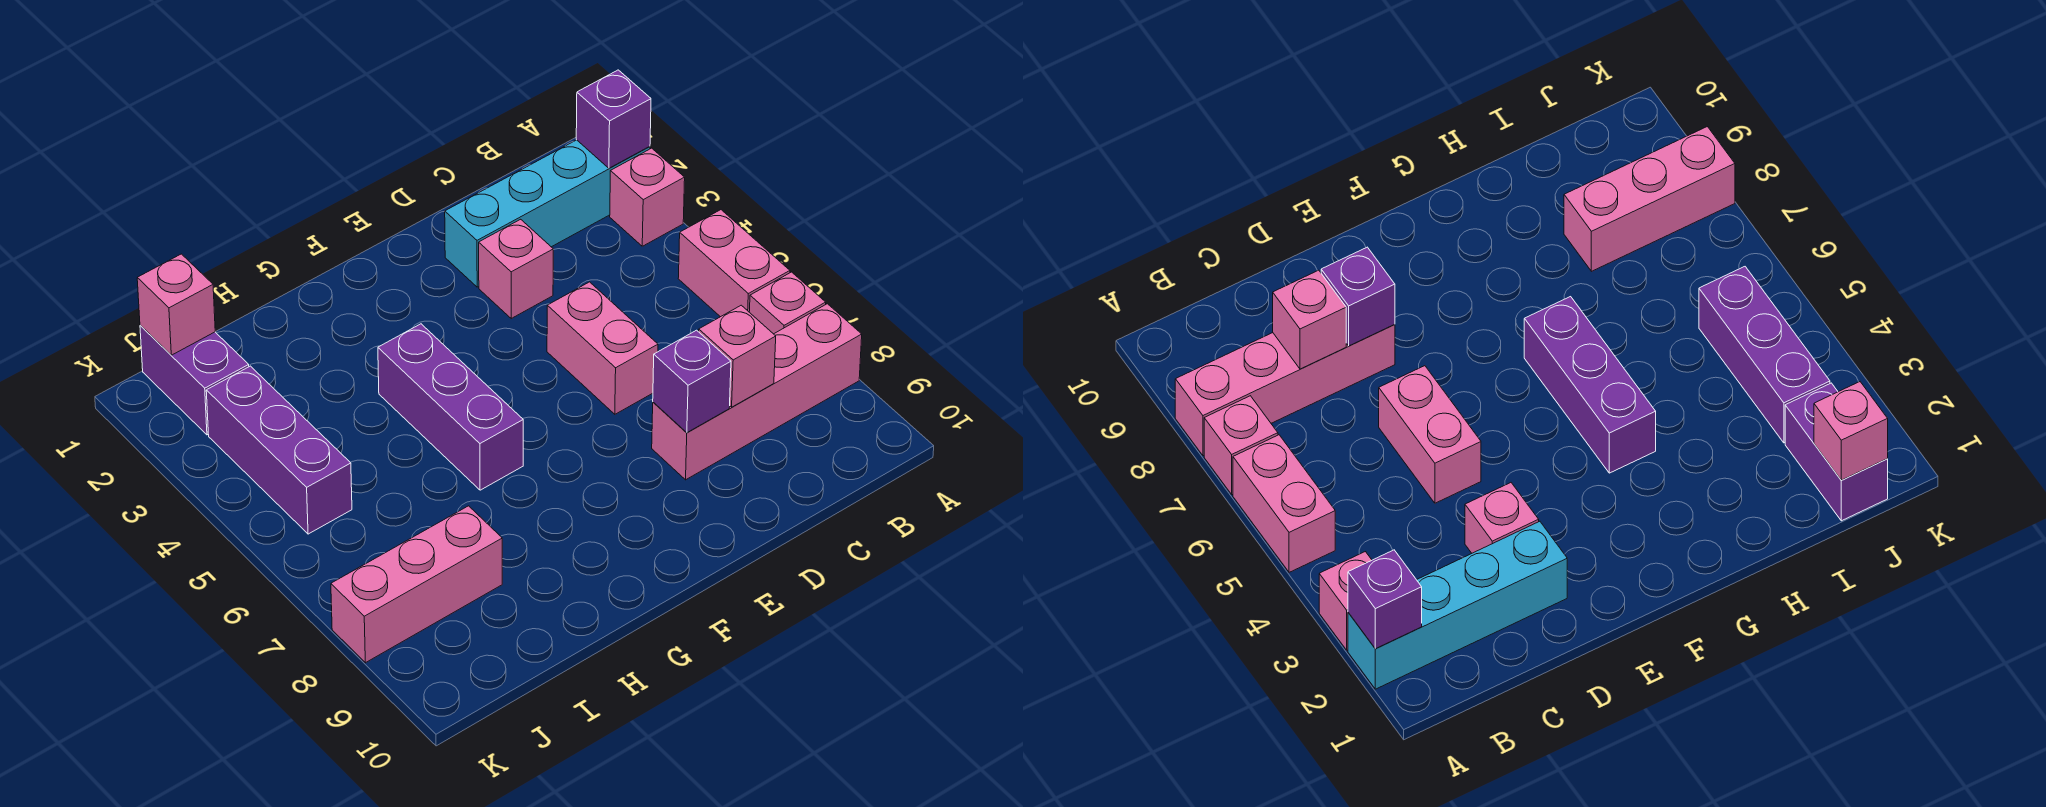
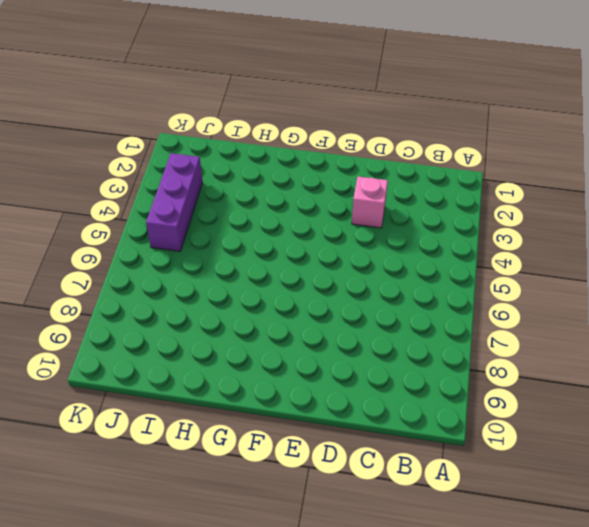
none -> cyan brick A2:D2 level 1
none -> pink brick A3 level 1
none -> pink brick A5:A6 level 1

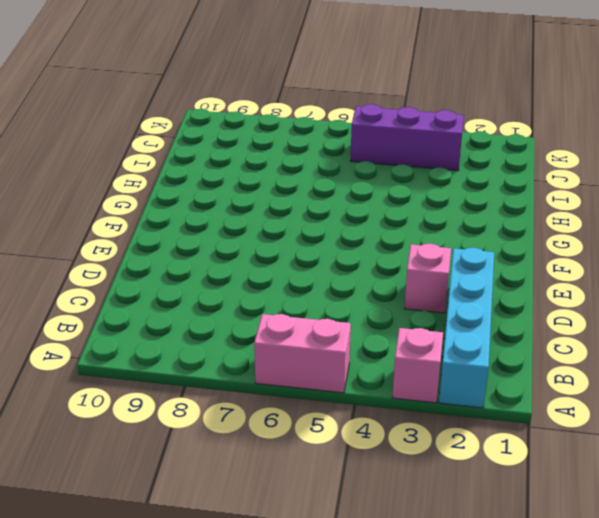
none -> pink brick A7 level 1
none -> pink brick A8:D8 level 1
none -> pink brick D5:D6 level 1

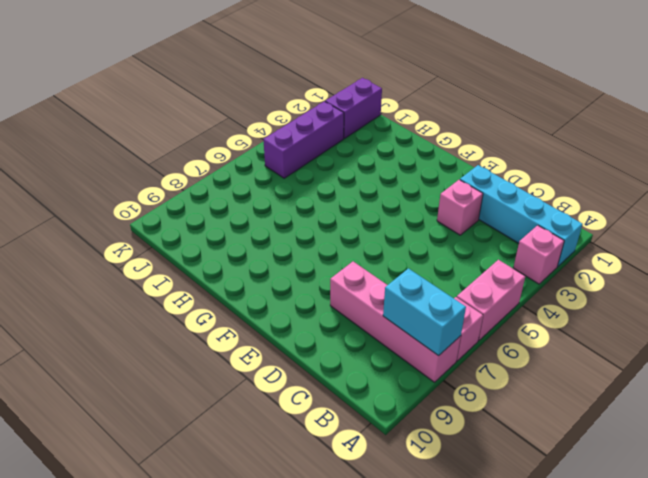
cyan brick A8:B8 level 2 -> none
none -> pink brick D5:D6 level 1
none -> purple brick G4:G6 level 1
none -> pink brick I8:K8 level 1

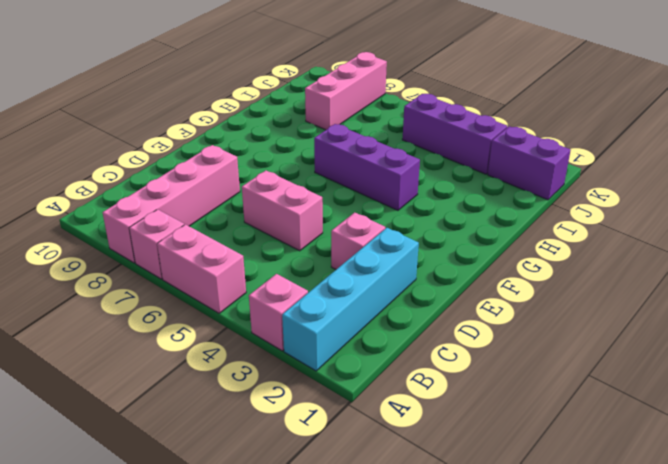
none -> purple brick A2 level 2
none -> pink brick C8 level 2
none -> purple brick D8 level 2

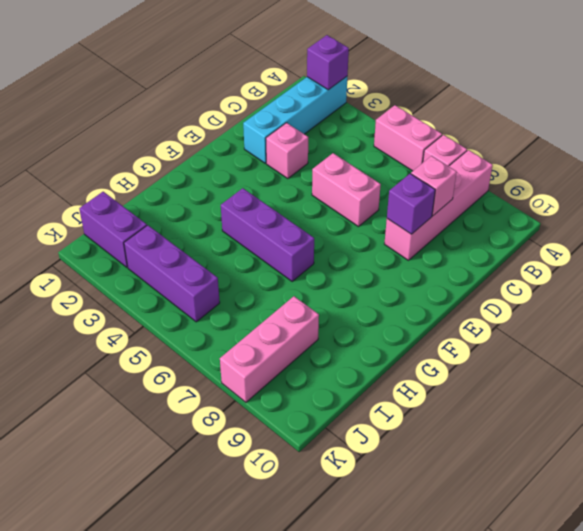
none -> pink brick A3 level 1
none -> pink brick J1 level 2

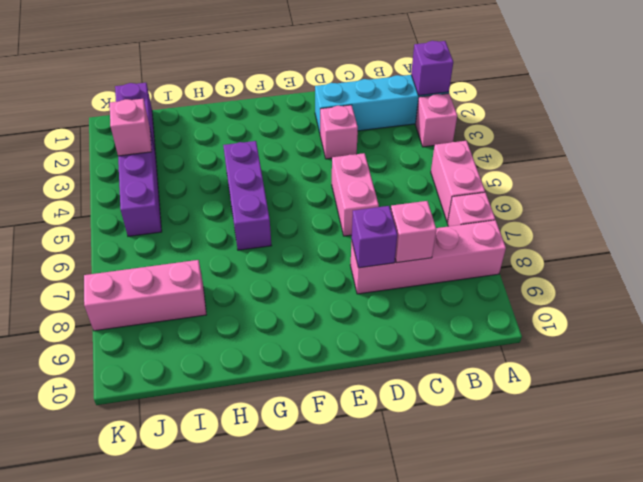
pink brick J3 level 2 -> pink brick J1 level 2

